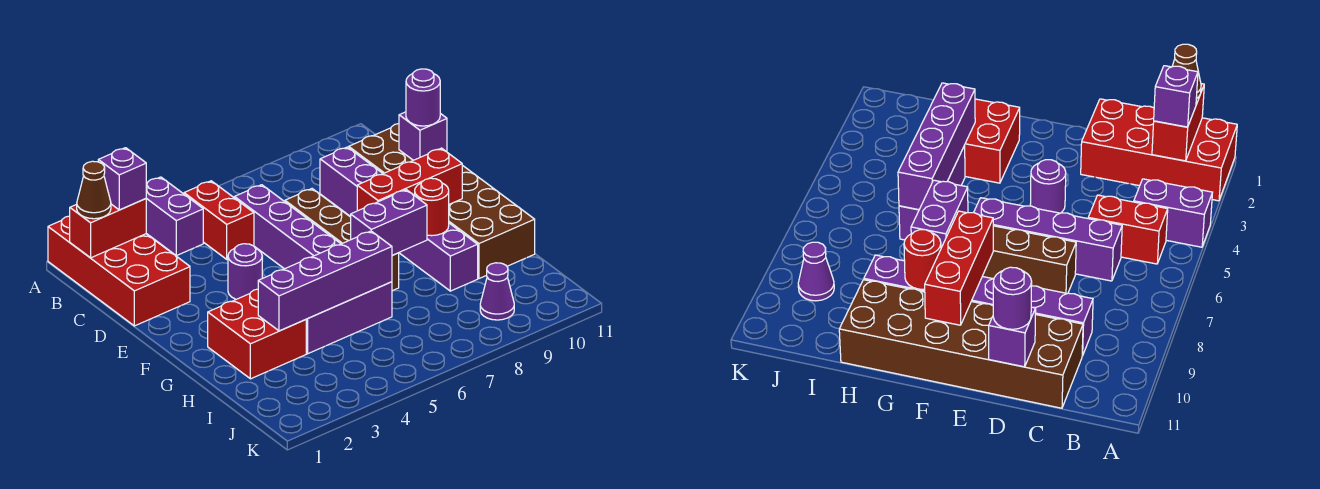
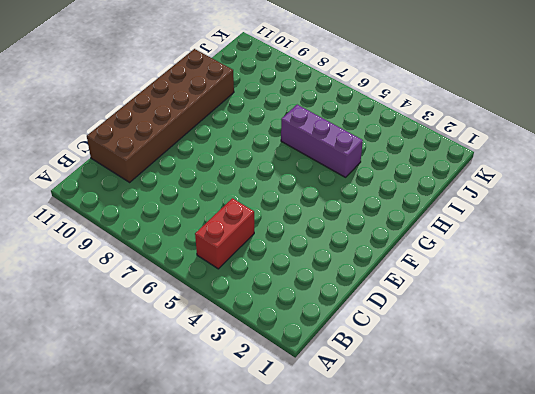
none -> red brick A1:D2 level 1
none -> purple brick A4:B4 level 1
none -> purple brick C6:F6 level 1

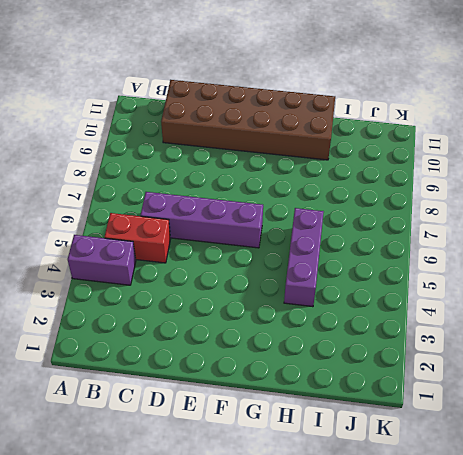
none -> red brick A1:D2 level 1
none -> purple brick C9:H9 level 1
none -> brown brick D7:G7 level 1

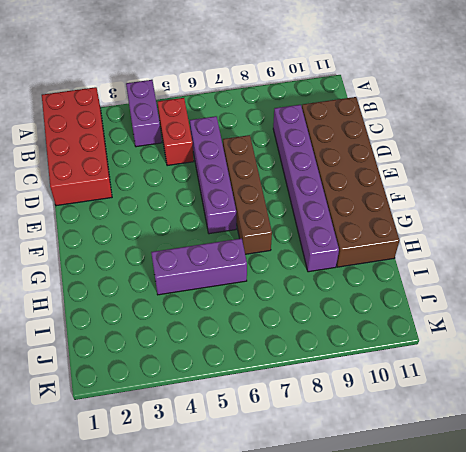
none -> purple round brick E4 level 1
none -> red brick G2:H3 level 1
none -> purple cone J9 level 1

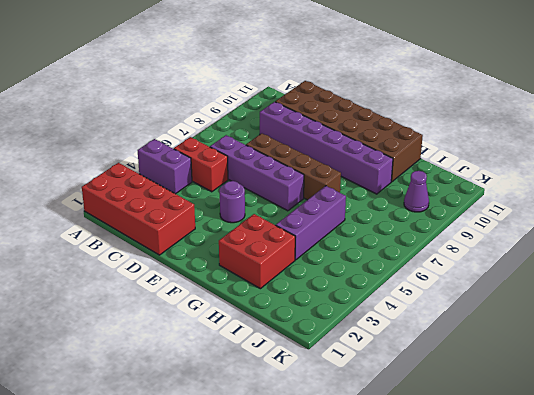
none -> red brick B1:B2 level 2
none -> purple brick D11 level 2
none -> red brick F8:F10 level 2

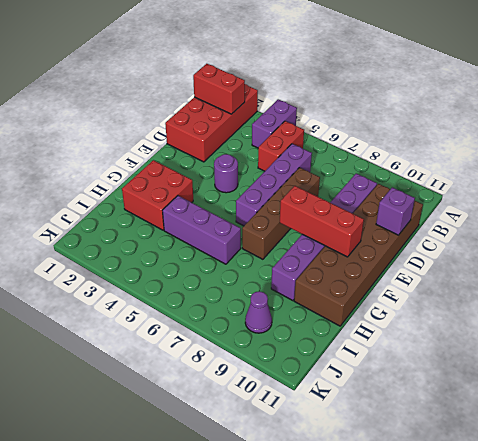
none -> purple brick G7:G8 level 2
none -> red round brick G9 level 2
none -> purple brick H3:H6 level 2

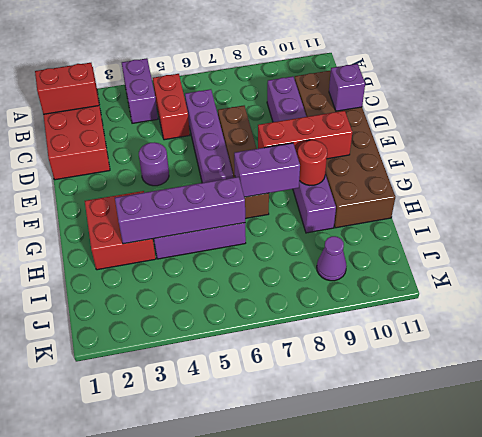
none -> brown cone B1 level 3
none -> purple brick B2 level 3
none -> purple round brick D11 level 3

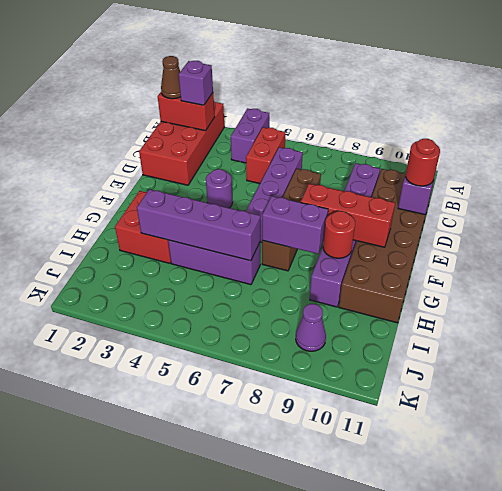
red round brick D11 level 3 -> purple round brick D11 level 3

